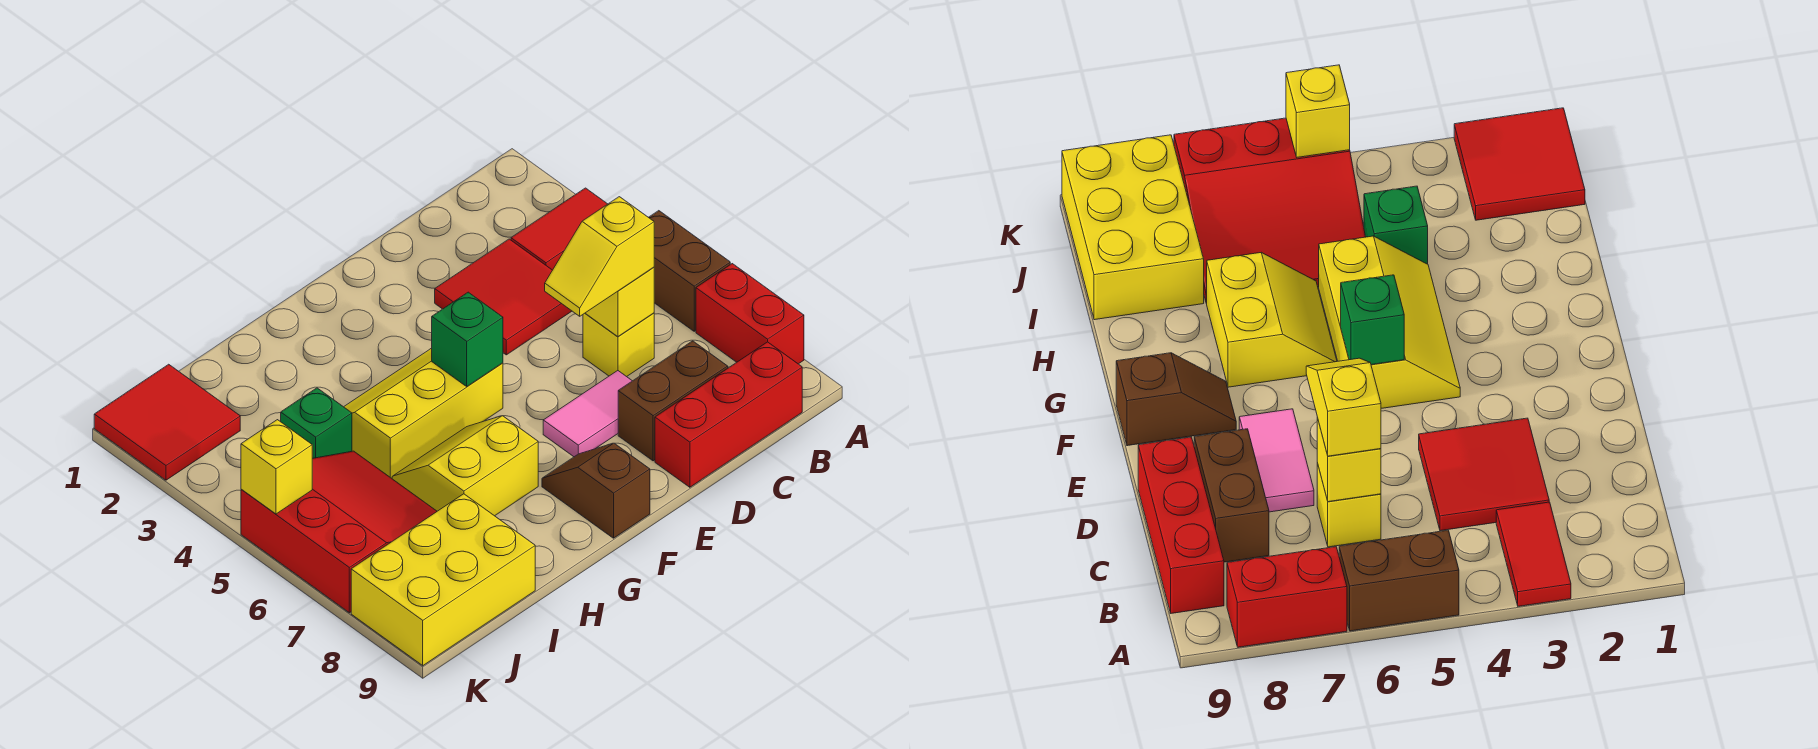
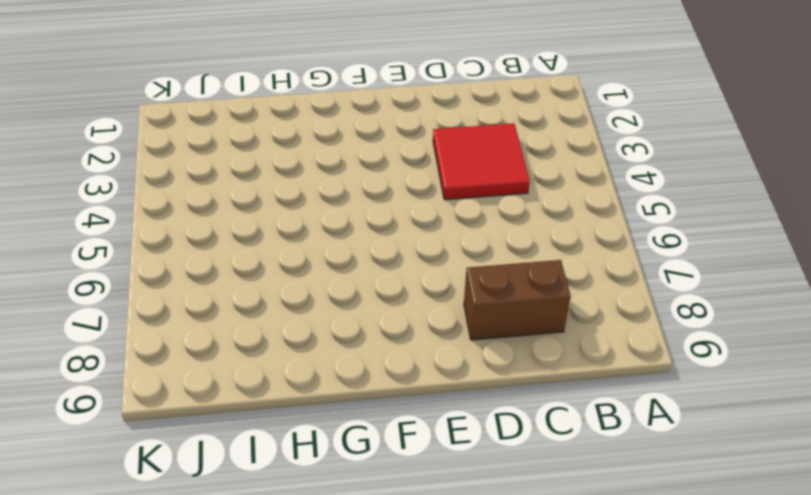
none -> red tile A3:B3 level 1
none -> brown brick A5:A6 level 1
none -> red brick A7:A8 level 1

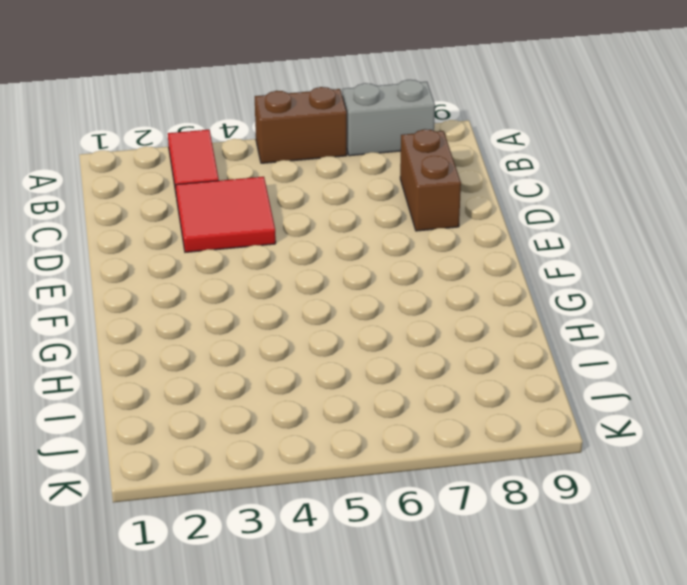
grey brick A7:A8 level 1 -> red brick A7:A8 level 1
none -> red brick B9:D9 level 1
none -> yellow brick C6 level 1
none -> pink tile D7:E7 level 1

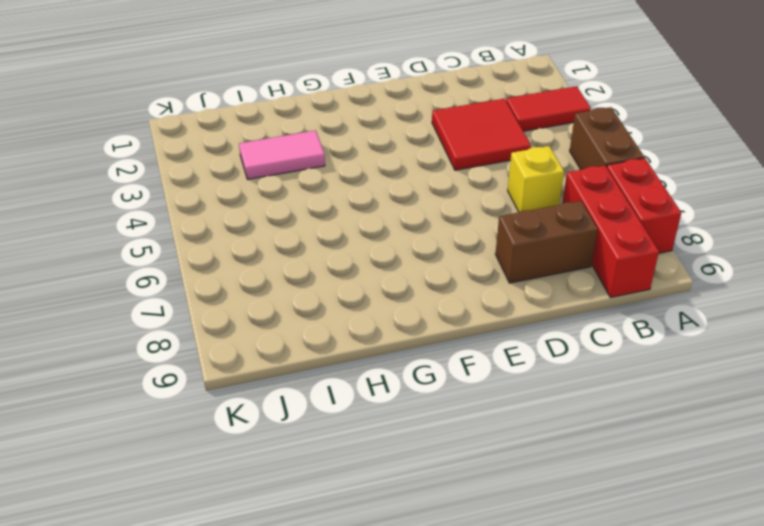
red brick B7:B9 level 1 -> red brick B9:D9 level 1
pink tile H3:I3 level 1 -> pink tile D7:E7 level 1
none -> yellow slope F4:H5 level 1 top 5
none -> brown slope F8:F9 level 1 top 9
none -> yellow slope G6:H7 level 1 top 7

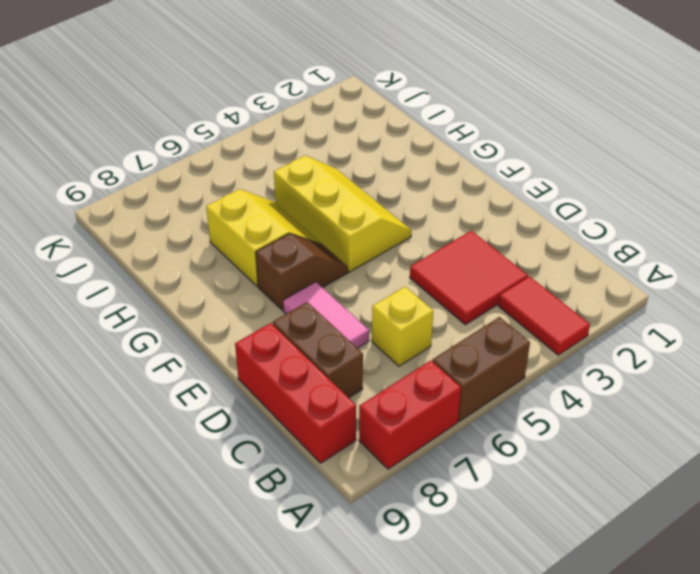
brown slope F6:F7 level 1 top 7 -> brown slope F8:F9 level 1 top 9
none -> green brick I4 level 1
none -> red slope I5:K7 level 1 top K
none -> yellow brick I8:K9 level 1

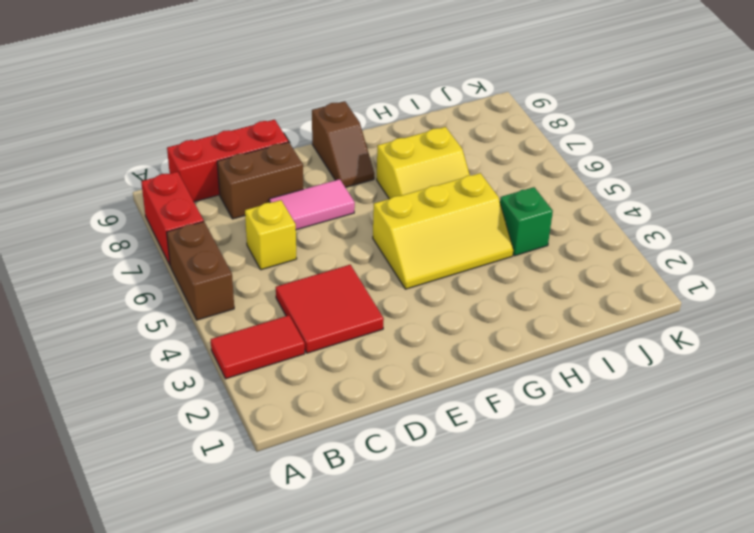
none -> red slope I5:K7 level 1 top K
none -> yellow brick I8:K9 level 1
none -> red tile J1:K2 level 1

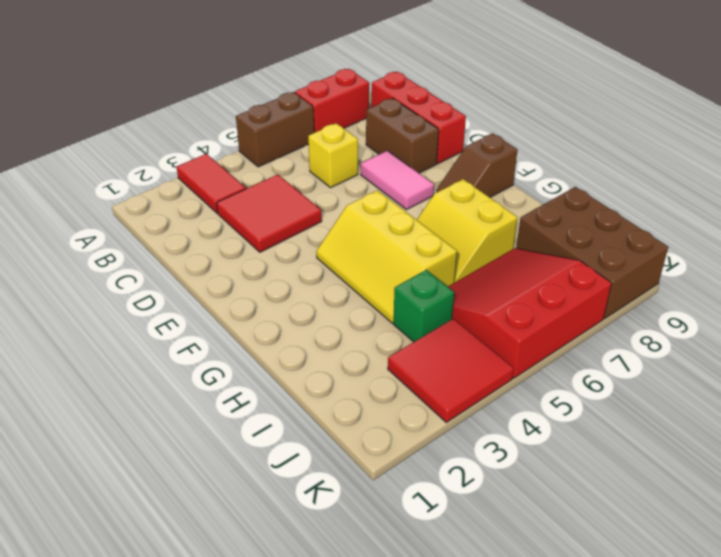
brown brick I8:K9 level 1 -> yellow brick I8:K9 level 1
red tile J3:K4 level 1 -> red tile J1:K2 level 1
none -> yellow brick C6 level 2
none -> green brick F5 level 2
none -> yellow brick K5 level 2

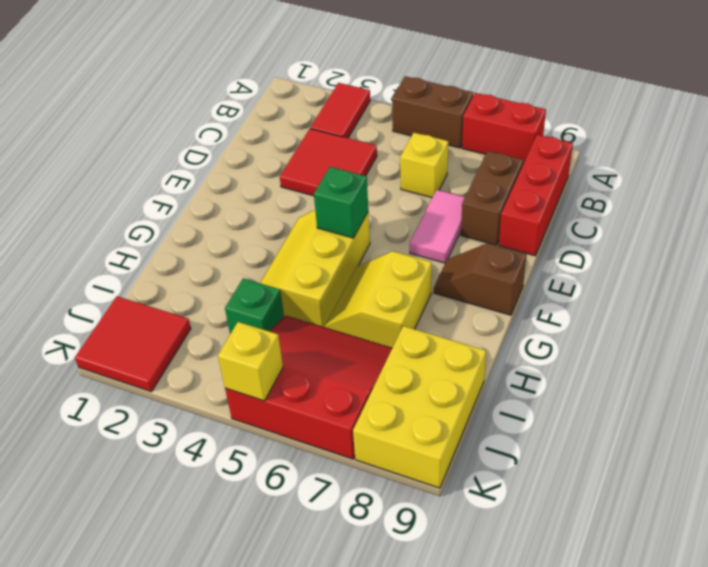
none -> yellow brick C6 level 2
none -> yellow slope C6:D6 level 3 top C

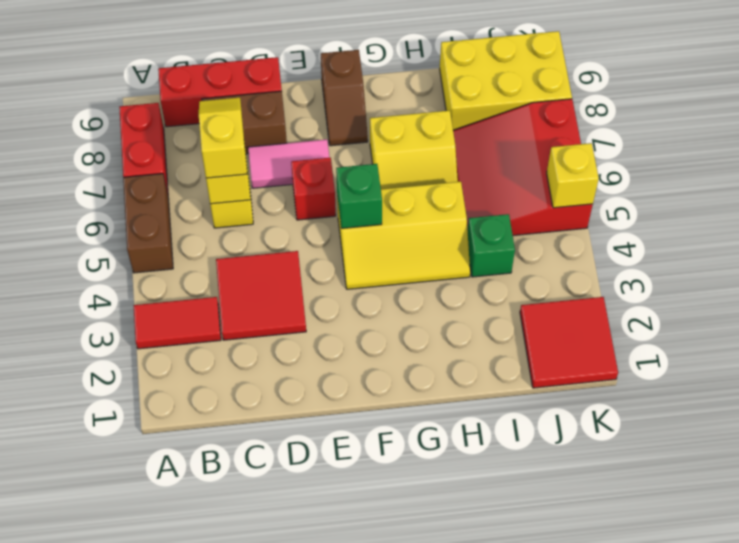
yellow slope C6:C7 level 3 top 6 -> yellow slope C6:D6 level 3 top C
red brick E6 level 1 -> none

